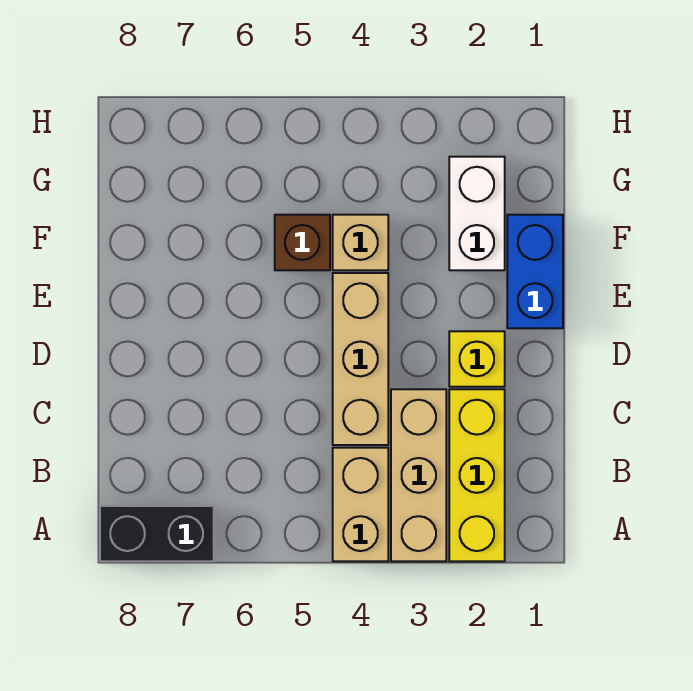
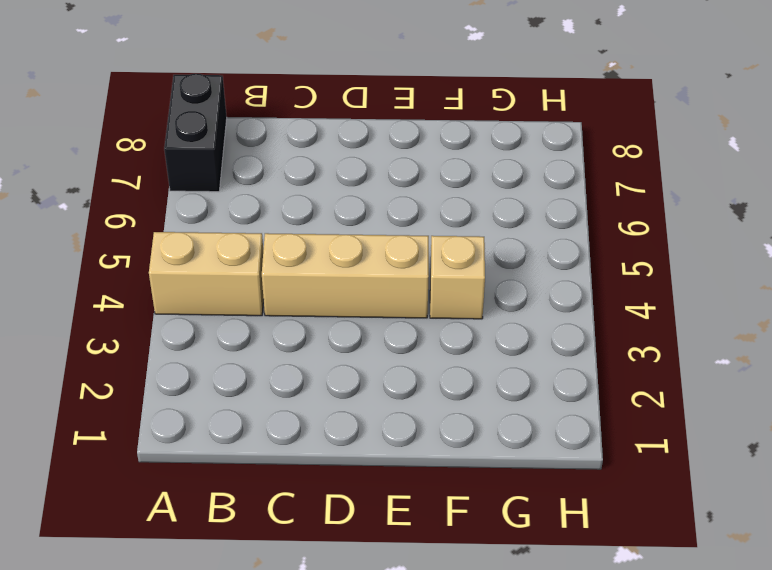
none -> yellow brick A2:C2 level 1
none -> tan brick A3:C3 level 1

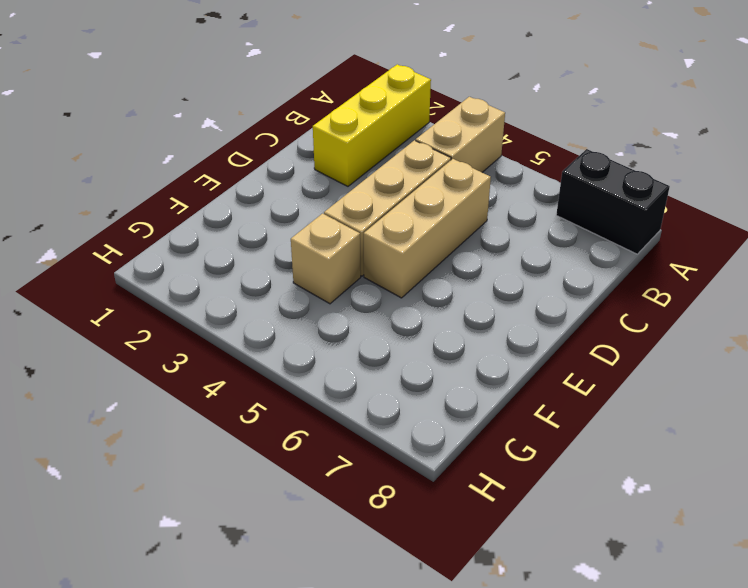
tan brick C5:E5 level 1 -> tan brick A3:C3 level 1
none -> yellow brick D2 level 1
none -> blue brick E1:F1 level 1

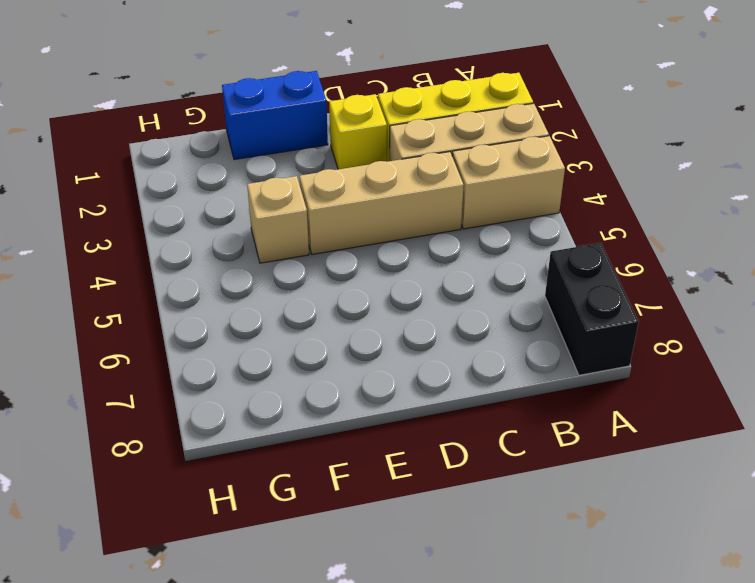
none -> white brick F2:G2 level 1
none -> brown brick F5 level 1

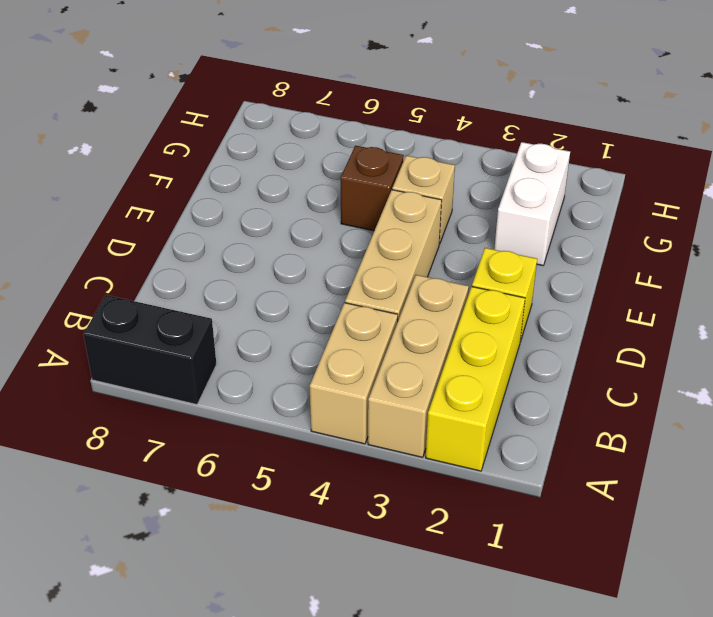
none -> blue brick E1:F1 level 1

